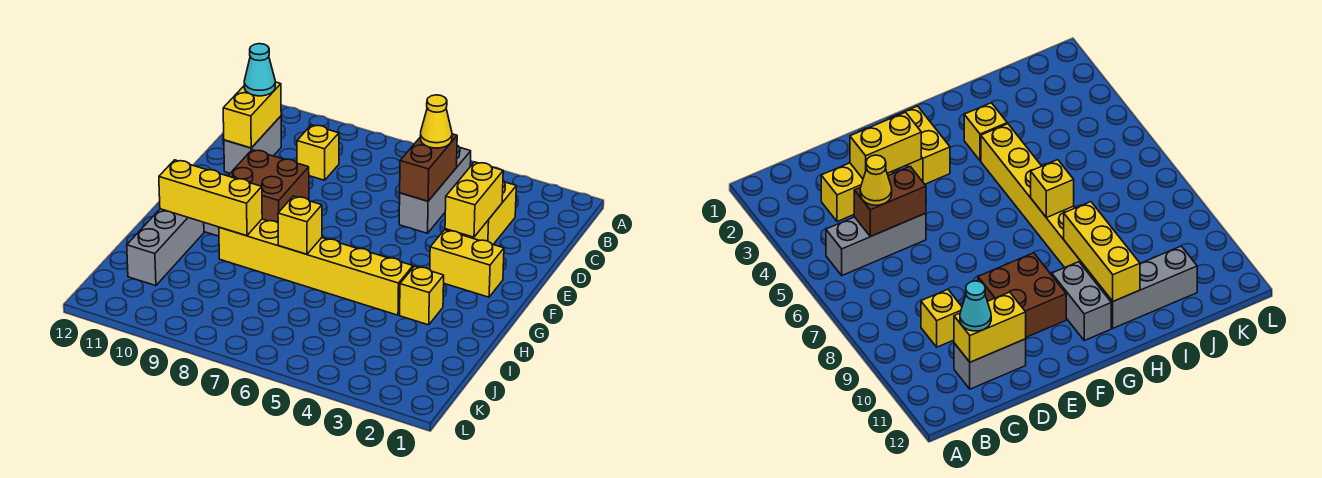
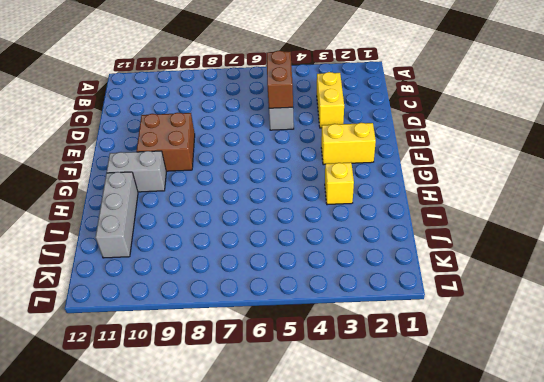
none -> yellow brick C9 level 1
none -> grey brick C11:D11 level 1
none -> yellow brick H4:H9 level 1

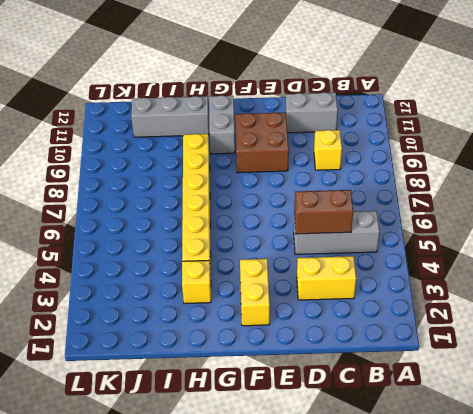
none -> yellow brick C11:D11 level 2
none -> yellow brick D3:E3 level 2
none -> yellow brick H7 level 2

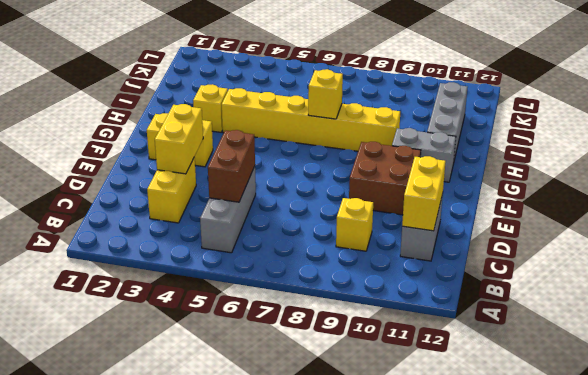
none -> yellow brick H9:H11 level 2
none -> yellow cone C5 level 3
none -> cyan cone C11 level 3

